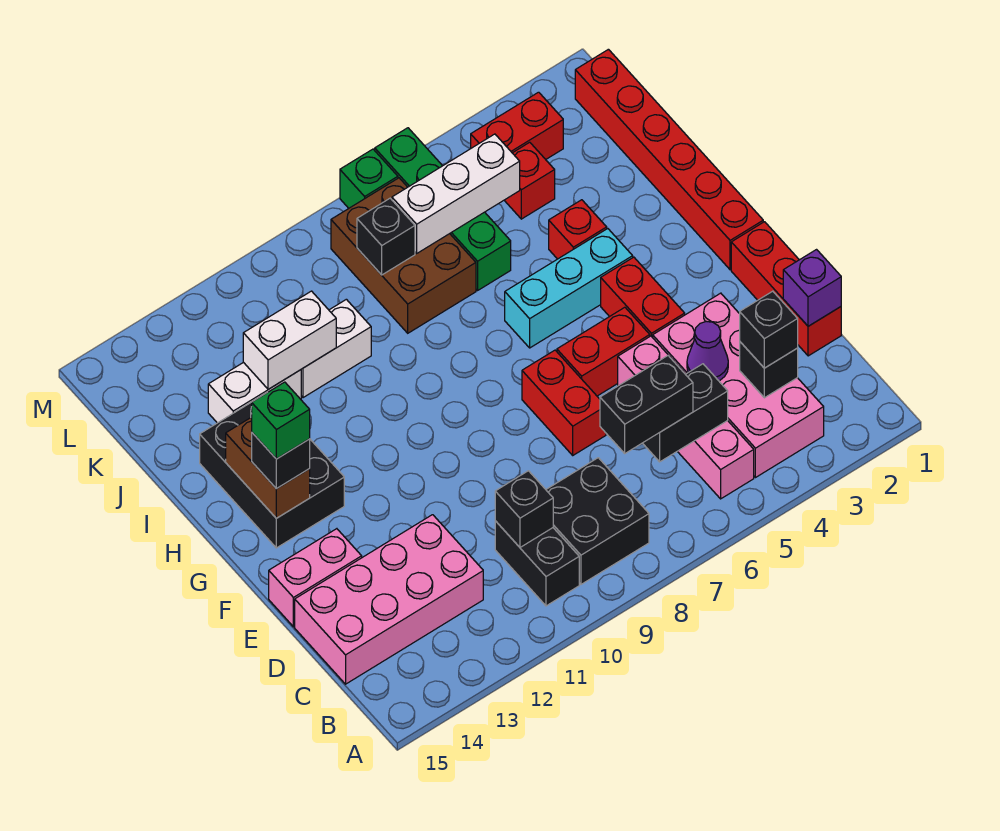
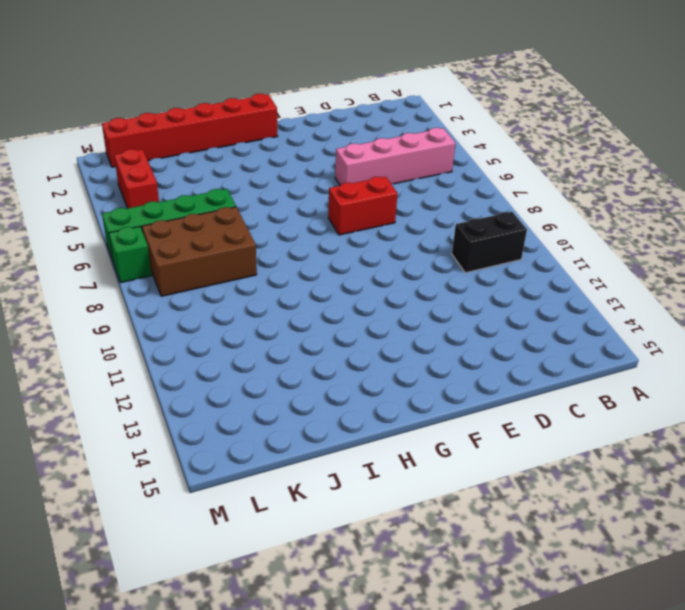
none -> pink brick B3:E4 level 1
none -> black brick B8:C9 level 1
none -> pink brick C12:D15 level 1
none -> red brick D1:F1 level 1

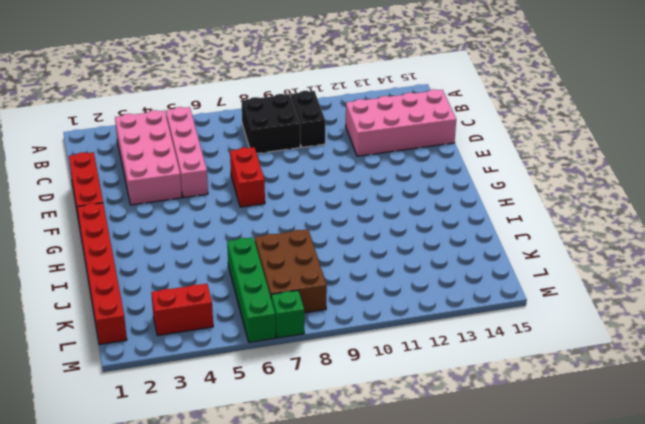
none -> pink brick E14:E15 level 1
none -> red brick F4:G4 level 1
none -> red brick F5:F6 level 1
none -> black brick G13:I14 level 1

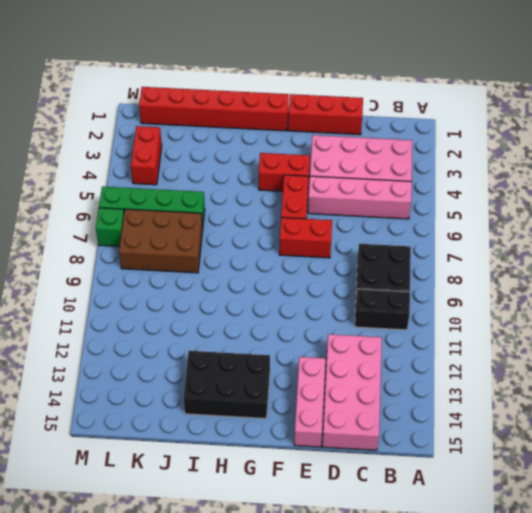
pink brick E13:E15 level 1 -> pink brick E14:E15 level 1
none -> cyan brick H4:H6 level 1
none -> red brick I4 level 1
none -> white brick J10:J11 level 1
none -> white brick J12:J13 level 1

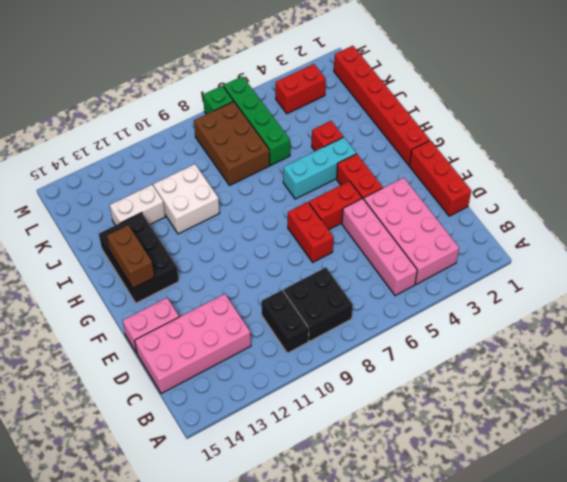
white brick I10:J11 level 1 -> white brick J10:J11 level 1
none -> red brick K4 level 1
none -> black brick C3 level 2
none -> black brick C5:C6 level 2
none -> black brick C10 level 2

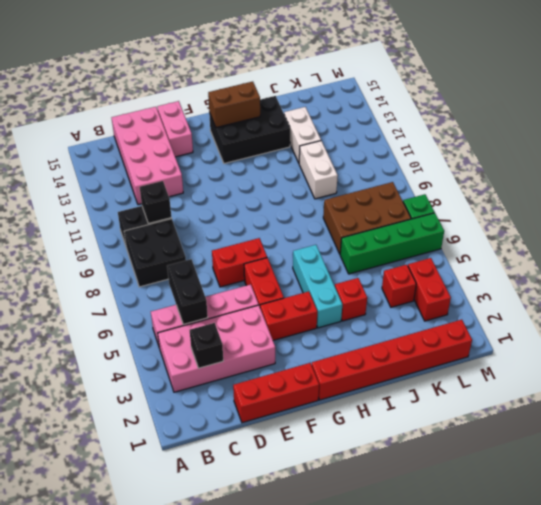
none -> purple brick D1 level 2
none -> purple cone D4 level 2
none -> white brick J11:J12 level 2
none -> white brick K5:K7 level 2

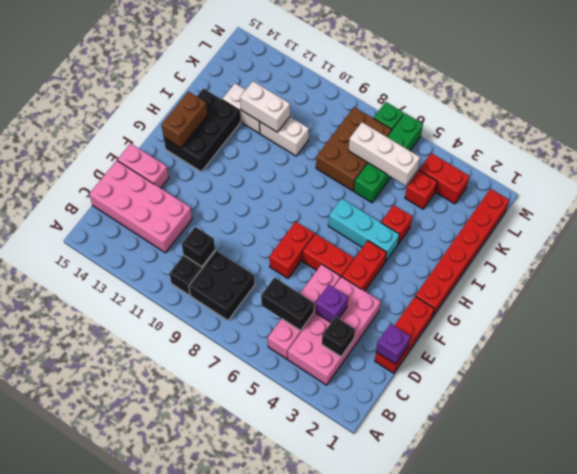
purple brick D4 level 2 -> purple cone D4 level 2
none -> black brick K8 level 2
none -> black brick C3 level 3
none -> black brick C6:C7 level 3
none -> black brick G14 level 3

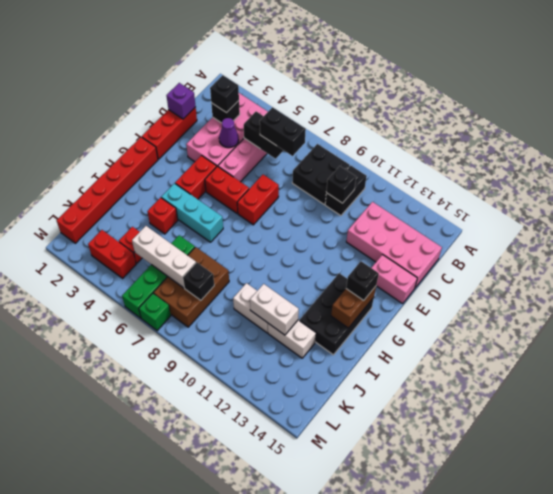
none -> green brick G14 level 4

